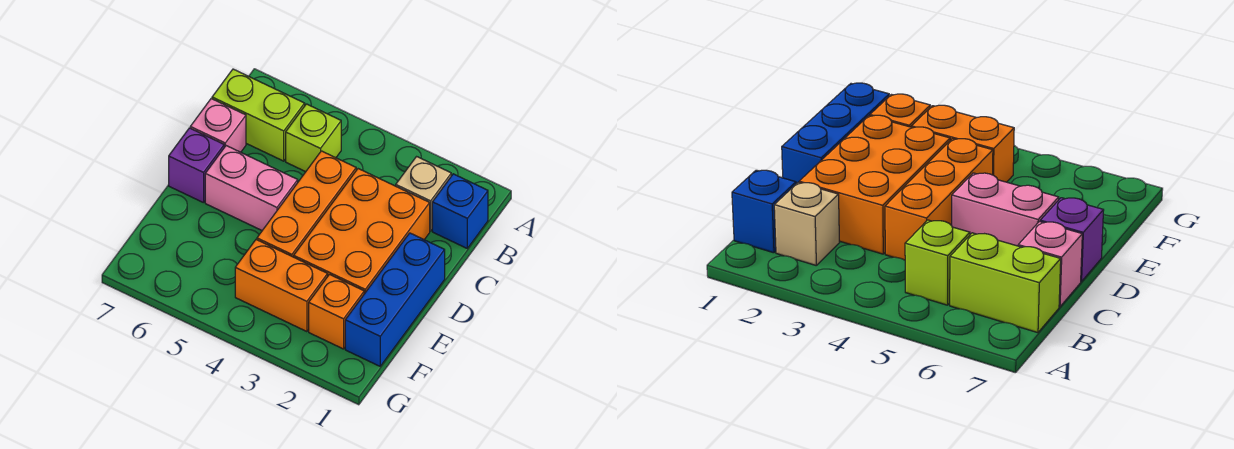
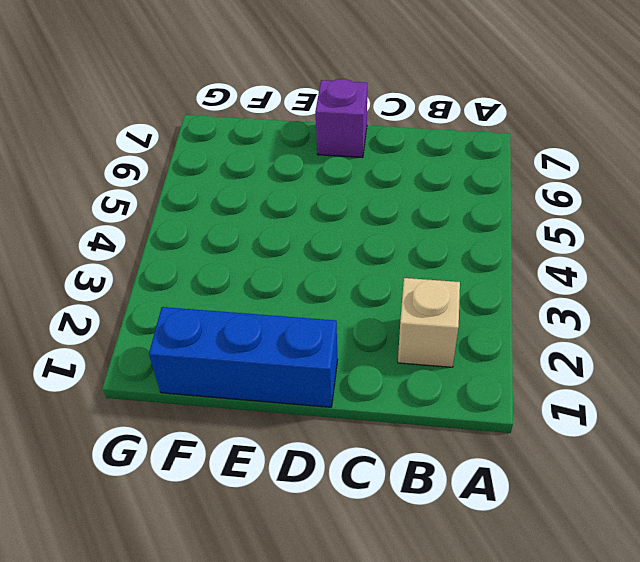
none -> blue brick B1 level 1
none -> lime brick B5 level 1
none -> lime brick B6:B7 level 1

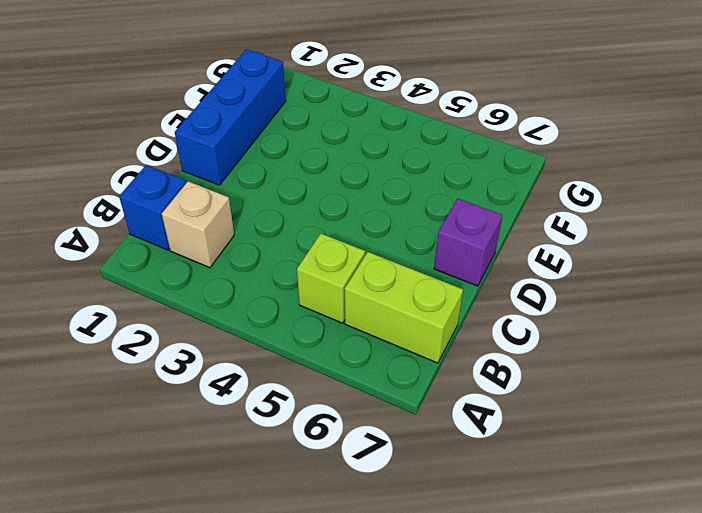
none -> orange brick C2:E3 level 1
none -> orange brick C4:E4 level 1
none -> pink brick C7 level 1

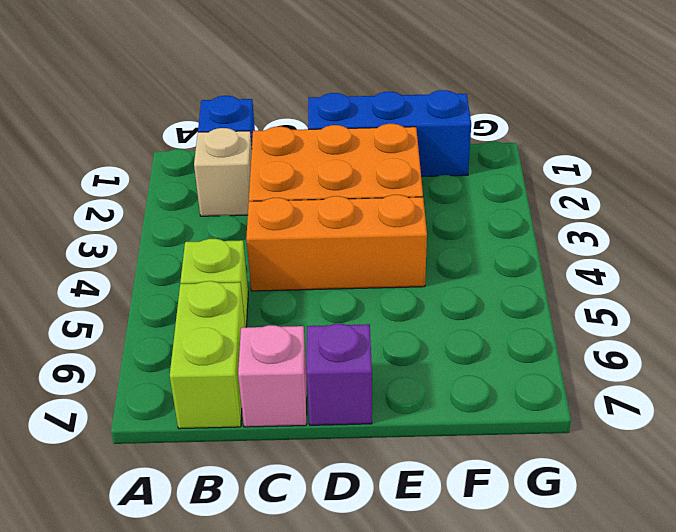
none -> pink brick D5:D6 level 1
none -> orange brick F2 level 1
none -> orange brick F3:F4 level 1

